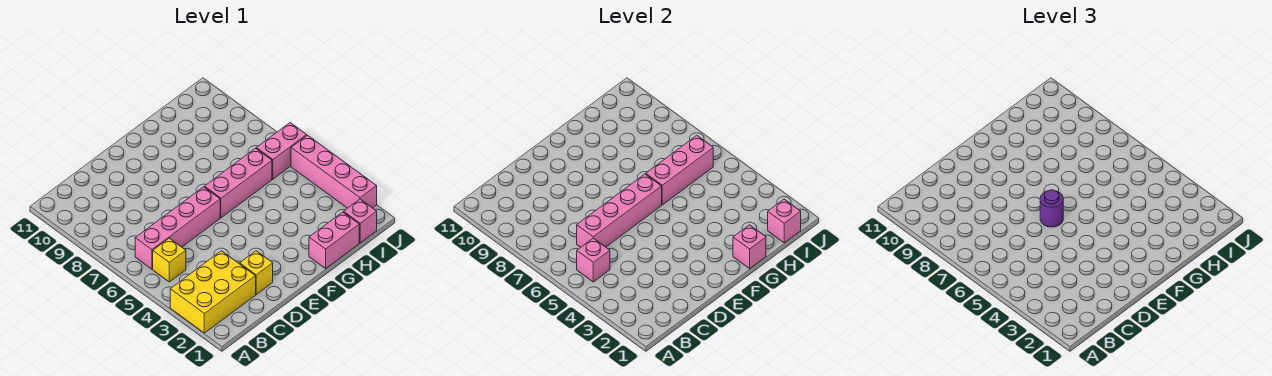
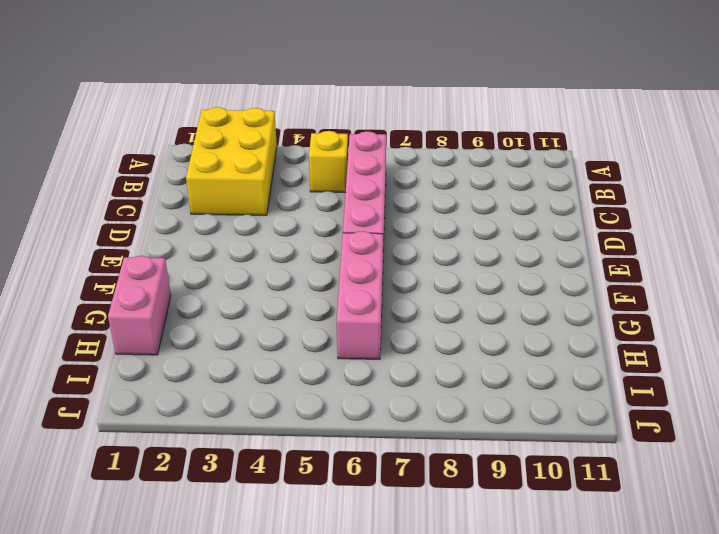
none -> yellow brick D2 level 1
none -> pink brick I1 level 1
none -> pink brick I6:J6 level 1

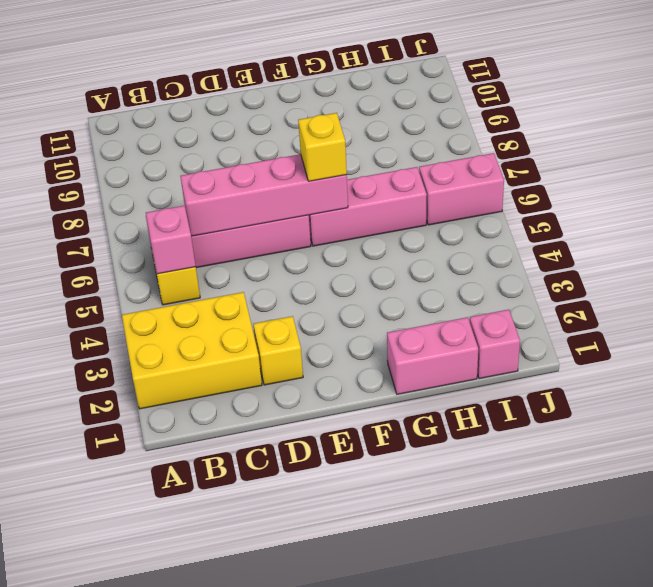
yellow brick F6 level 3 -> none
none -> pink brick J2:J5 level 1
none -> pink brick G1 level 2
none -> pink brick G6:I6 level 2

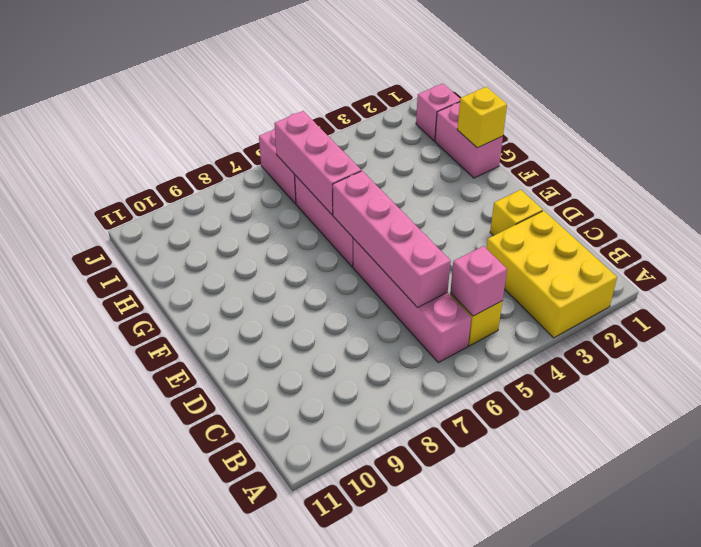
yellow brick G1 level 2 -> pink brick G1 level 2
none -> pink brick J2:J5 level 1
none -> pink brick I1 level 2
none -> purple round brick E6 level 3

